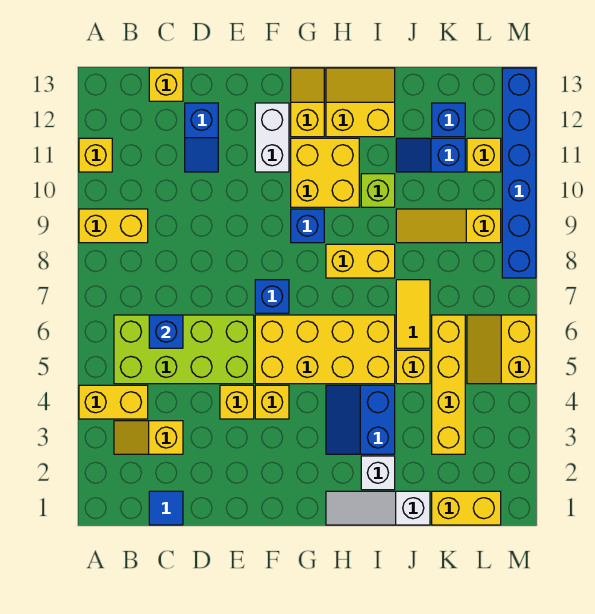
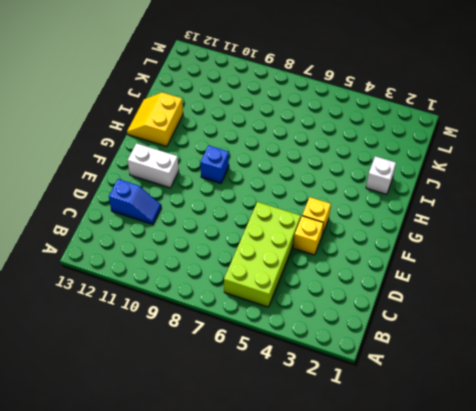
none -> yellow brick A4:B4 level 1
none -> yellow brick A9:B9 level 1
none -> yellow brick A11 level 1
none -> yellow slope B3:C3 level 1 top C

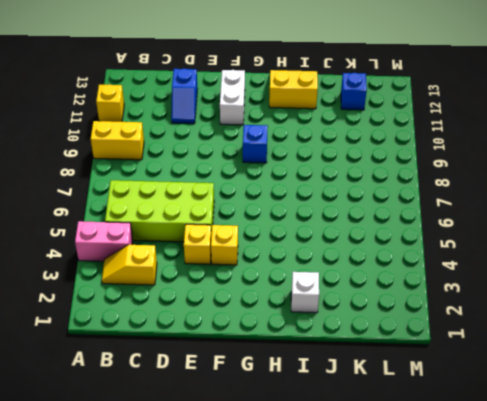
pink brick A4:B4 level 1 -> yellow brick A4:B4 level 1
none -> blue tile C1 level 1
none -> yellow brick C13 level 1
none -> yellow brick F5:I6 level 1
none -> blue brick F7 level 1

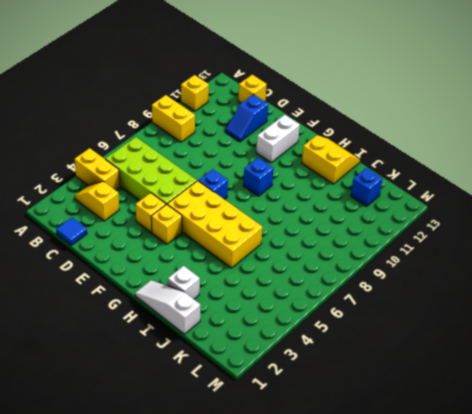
none -> yellow brick G10:H11 level 1
none -> yellow slope G12:G13 level 1 top 12
none -> blue slope H3:I4 level 1 top I
none -> yellow brick H8:I8 level 1

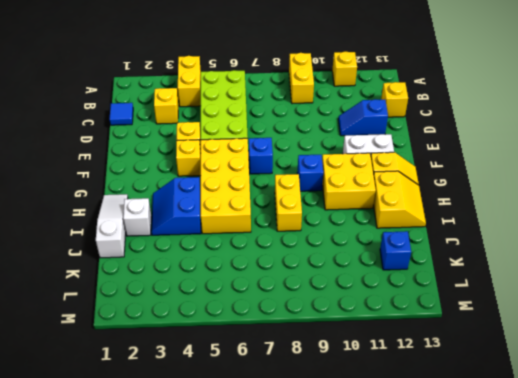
blue slope H3:I4 level 1 top 4 -> blue slope H3:I4 level 1 top I
none -> lime brick I10 level 1
none -> yellow brick J5 level 1
none -> yellow tile J6:J7 level 1
none -> yellow slope J9:L9 level 1 top L

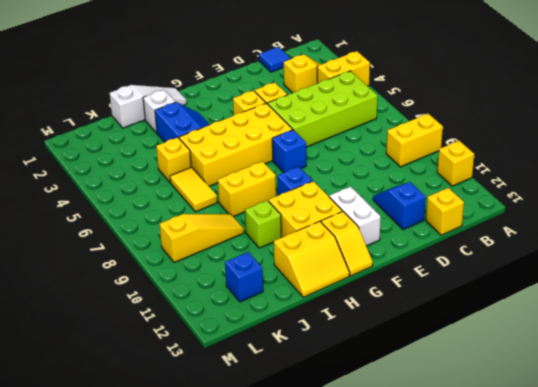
none -> blue slope J11:K11 level 1 top K
none -> yellow brick K1:L1 level 1
none -> yellow brick K3:K6 level 1
none -> yellow slope L5:M6 level 1 top M

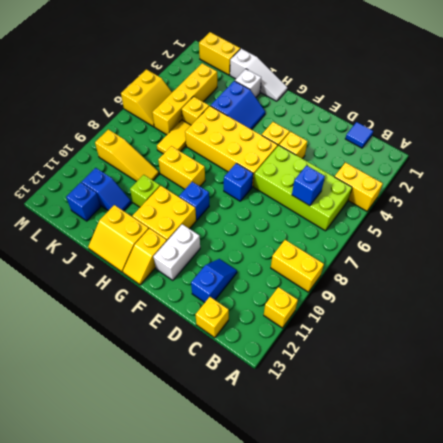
none -> yellow slope B3:C3 level 1 top C
none -> yellow brick L11 level 1
none -> blue brick M8:M13 level 1

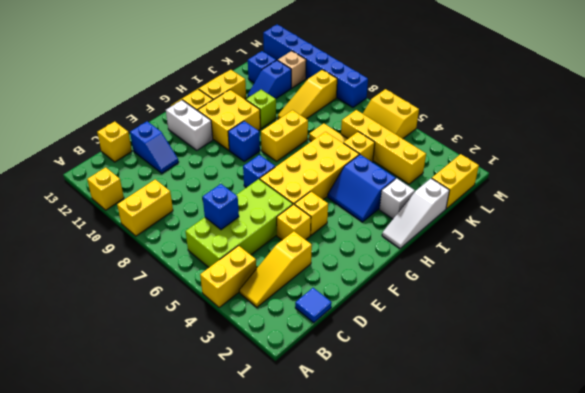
yellow slope B3:D3 level 1 top D -> yellow slope B3:C3 level 1 top C
tan brick L11 level 1 -> yellow brick L11 level 1

